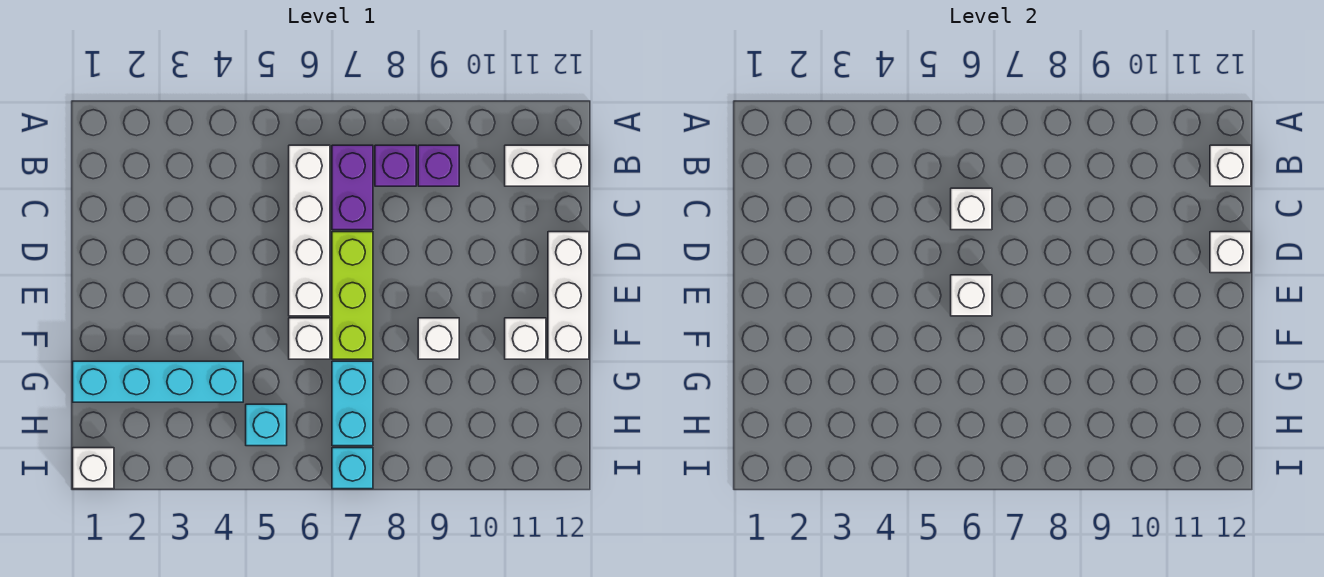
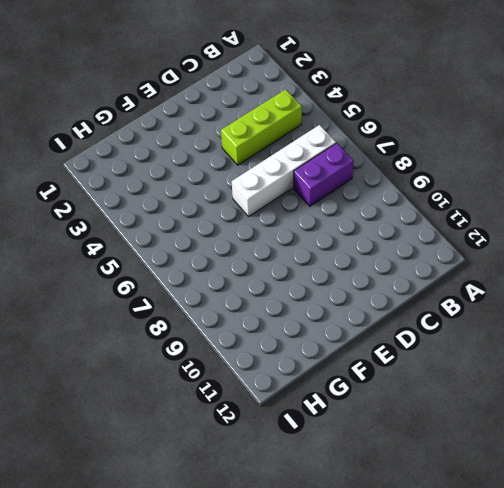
lime brick B4:D4 level 1 -> lime brick D7:F7 level 1
none -> purple brick B8 level 1
none -> purple brick B9 level 1
none -> white brick B11:B12 level 1

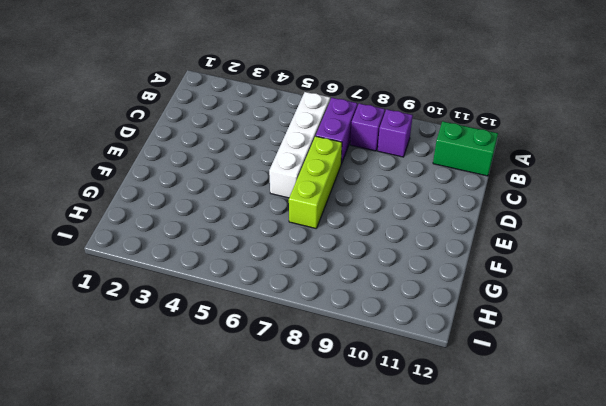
green brick B11:B12 level 1 -> white brick B11:B12 level 1
none -> white brick D12:F12 level 1
none -> white brick F6 level 1
none -> white brick F9 level 1

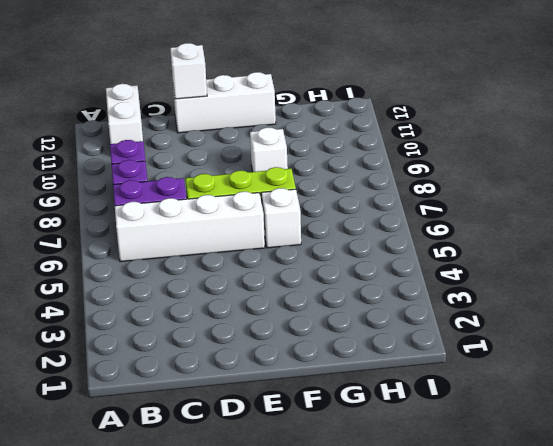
none -> white brick F11 level 1
none -> cyan brick G1:G4 level 1
none -> cyan brick G7:H7 level 1

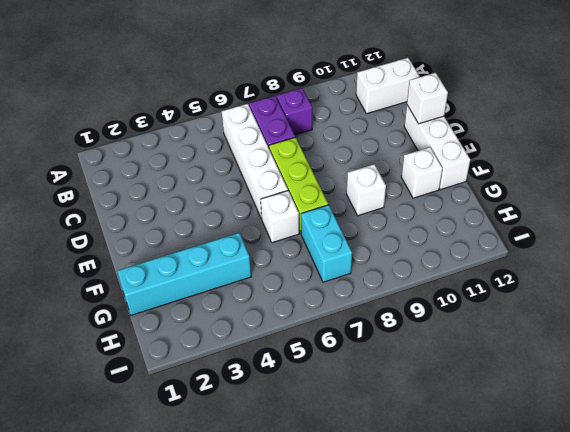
none -> purple brick B9 level 1
none -> cyan brick H5 level 1
none -> white brick I1 level 1

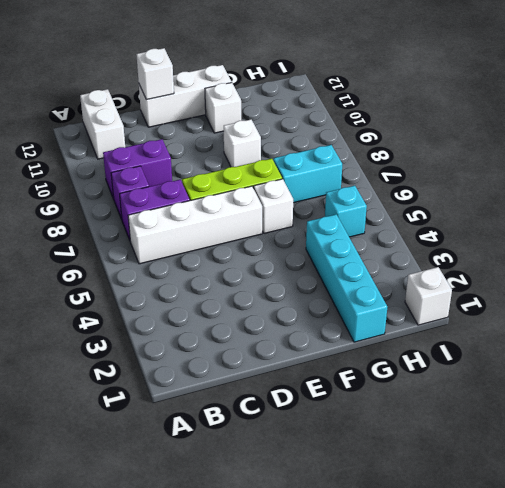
purple brick B9:C9 level 1 -> purple brick B9 level 1
none -> cyan brick I7 level 1
none -> white brick B12 level 2
none -> white brick C6 level 2

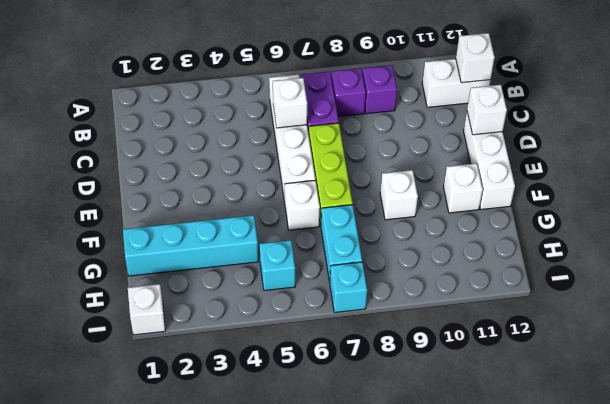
none -> white brick E6 level 2

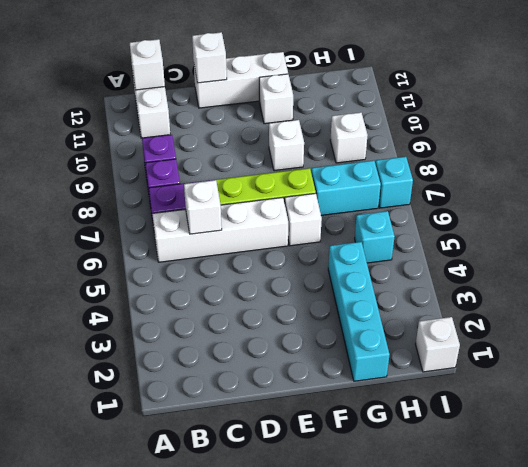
white brick H9 level 1 -> white brick E6 level 2

